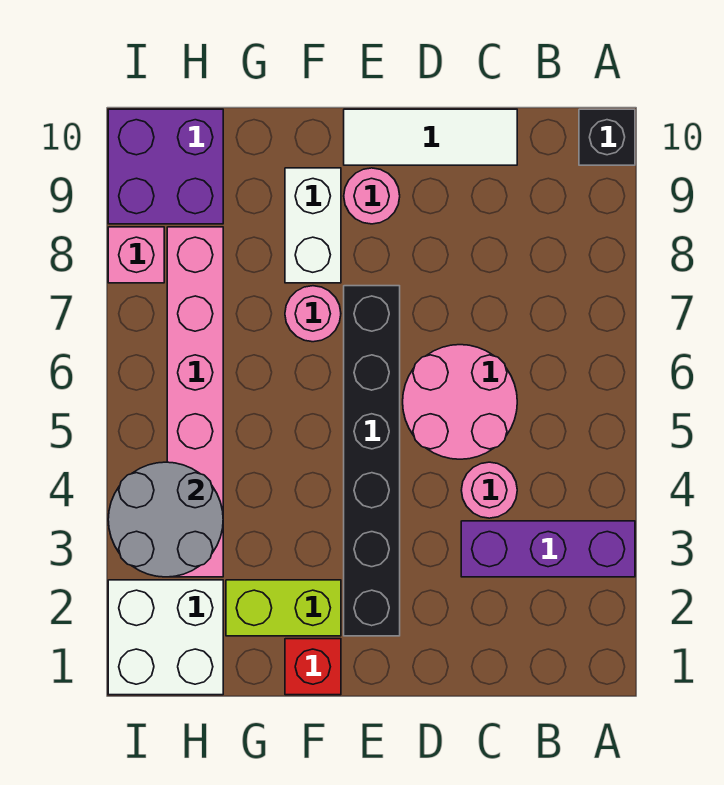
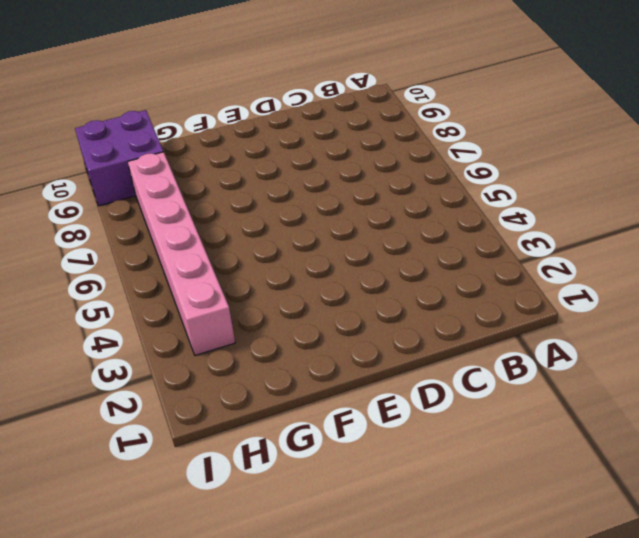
none -> purple brick A3:C3 level 1
none -> black brick A10 level 1
none -> pink round brick C4 level 1

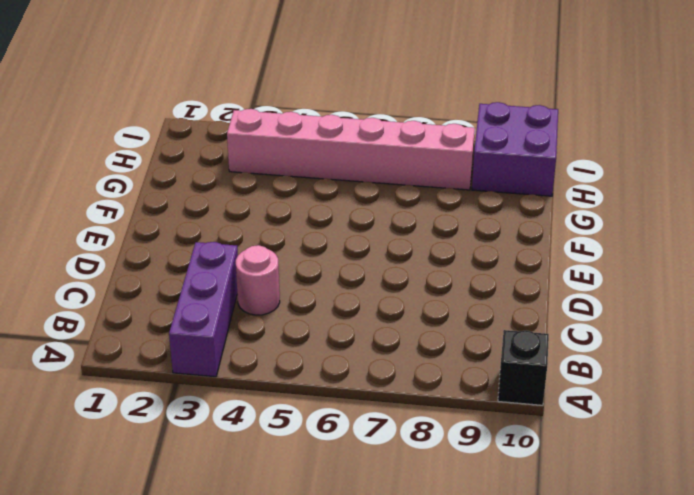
none -> pink round brick C5:D6 level 1
none -> white tile C10:E10 level 1
none -> black brick E2:E7 level 1

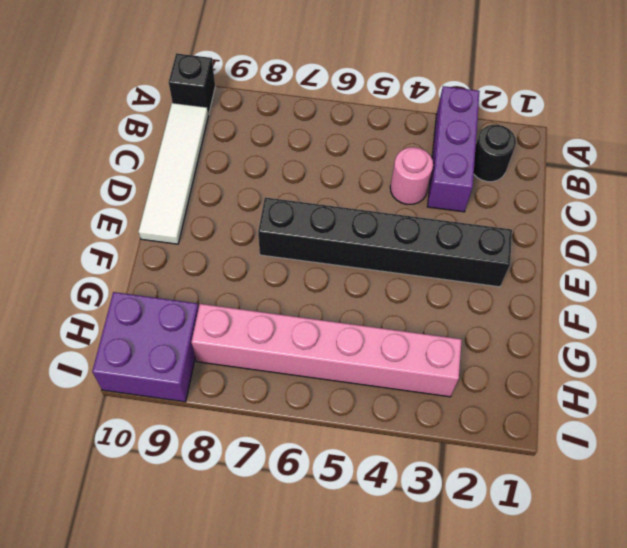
black round brick B2 level 1 -> none
white tile B10:E10 level 1 -> white tile C10:E10 level 1
none -> pink round brick C5:D6 level 1
none -> pink round brick E9 level 1
none -> red brick F1 level 1

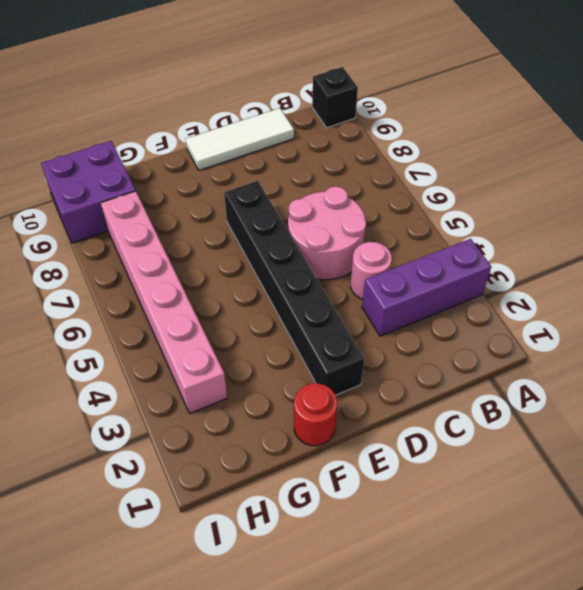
red round brick F1 level 1 -> red brick F1 level 1
none -> pink round brick E9 level 1
none -> lime brick F2:G2 level 1
none -> pink round brick F7 level 1

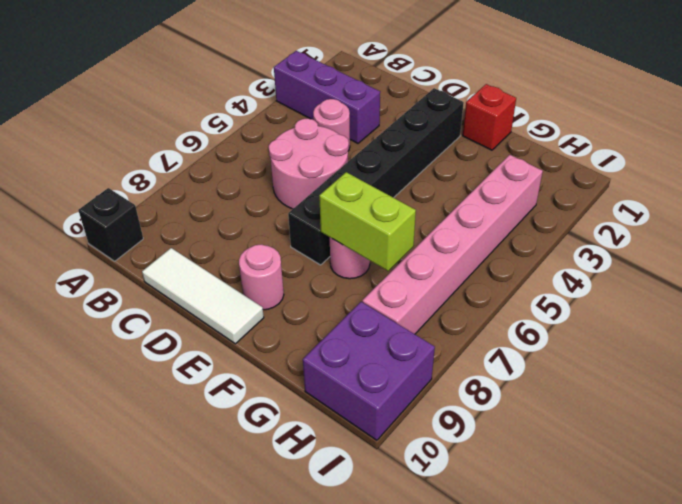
lime brick F7:G7 level 2 -> lime brick F2:G2 level 1
none -> white brick F8:F9 level 1
none -> white brick H1:I2 level 1
none -> pink brick I8 level 1

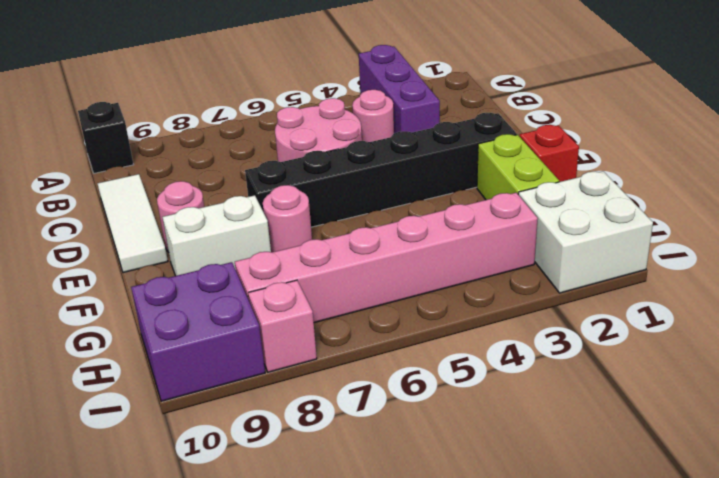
none -> grey round brick H3:I4 level 2

